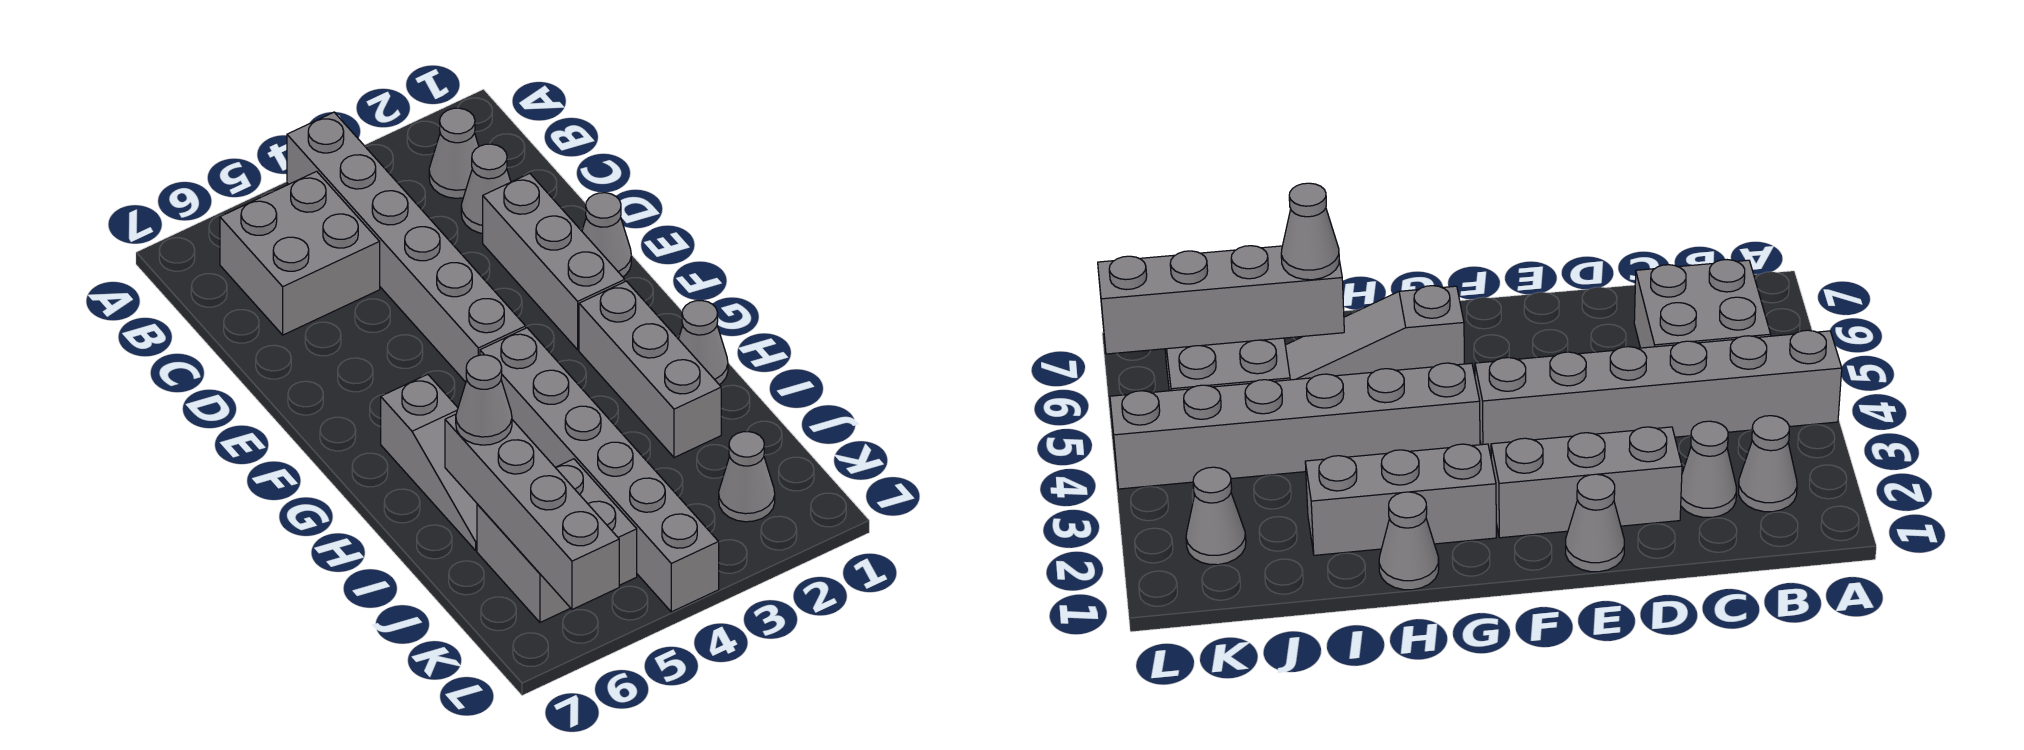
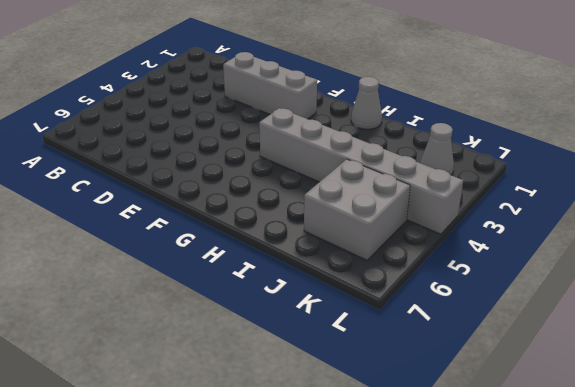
none -> grey brick A4:F4 level 1
none -> grey cone B2 level 1
none -> grey brick B5:C6 level 1

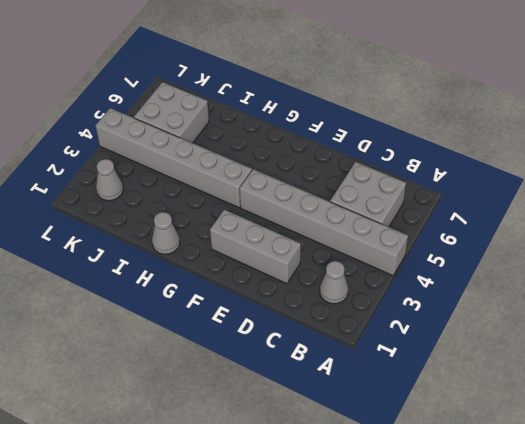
none -> grey cone C2 level 1
none -> grey cone E1 level 1
none -> grey brick G2:I2 level 1

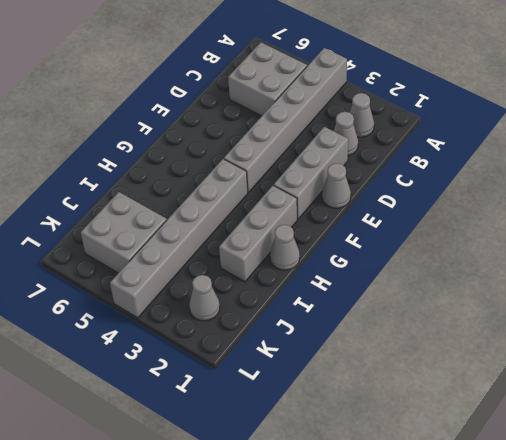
none -> grey slope G6:I6 level 1 top G
none -> grey brick I6:L6 level 2
none -> grey cone I6 level 3

